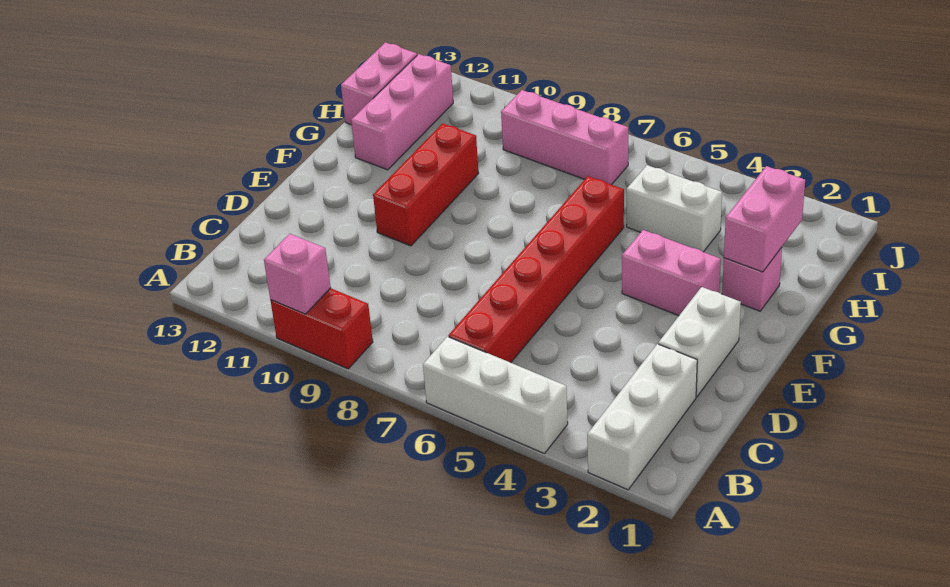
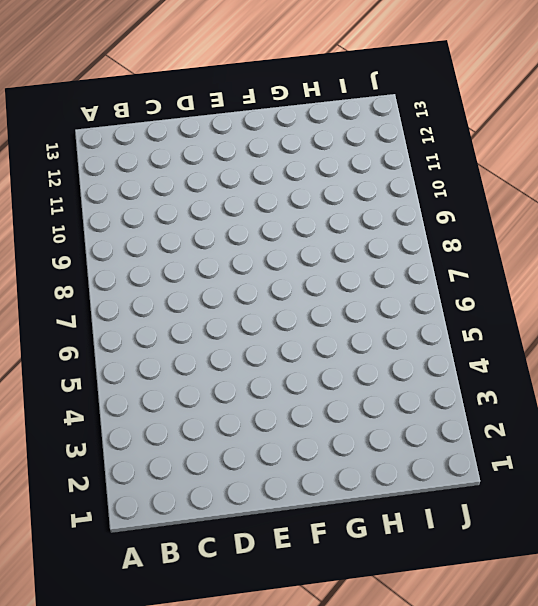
none -> white brick A2:C2 level 1
none -> white brick A4:A6 level 1
none -> red brick A9:A10 level 1

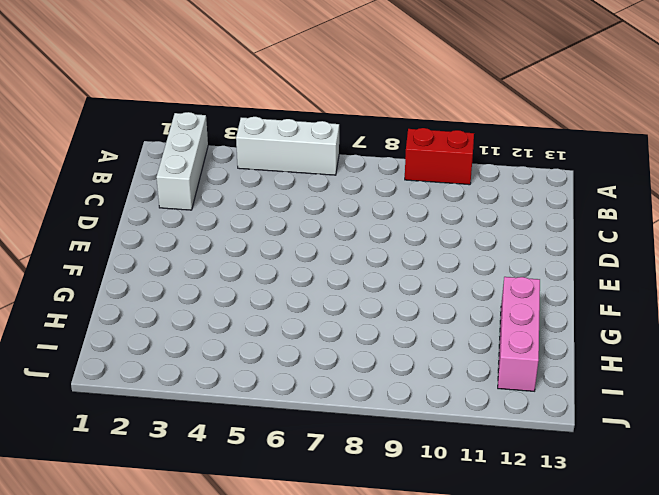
none -> red brick B6:G6 level 1
none -> white brick D2:E2 level 1
none -> red brick E10:G10 level 1

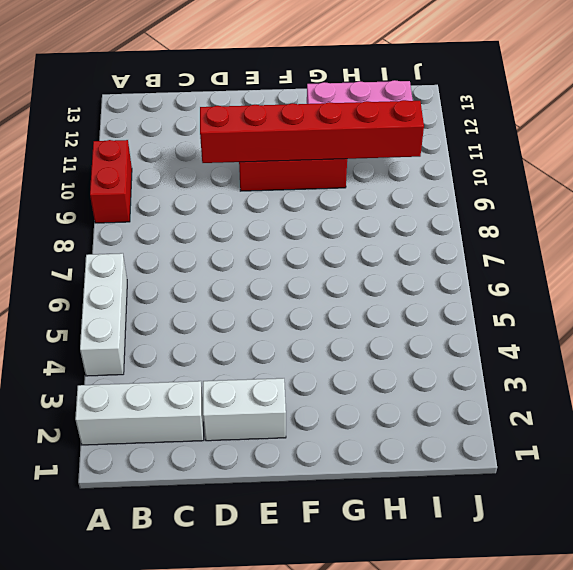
red brick D10:I10 level 2 -> red brick B6:G6 level 1
none -> pink brick F3:F4 level 1
none -> pink brick G2 level 1
none -> white brick H4:H5 level 1

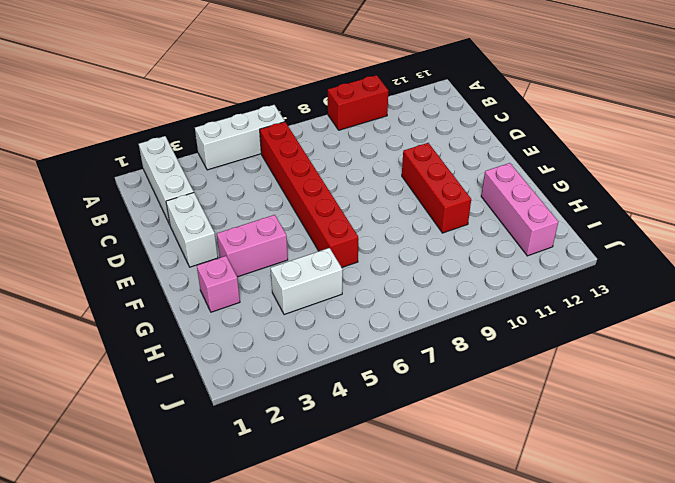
none -> pink brick H13:I13 level 1
none -> pink brick I7:I9 level 1
none -> pink brick A10 level 2

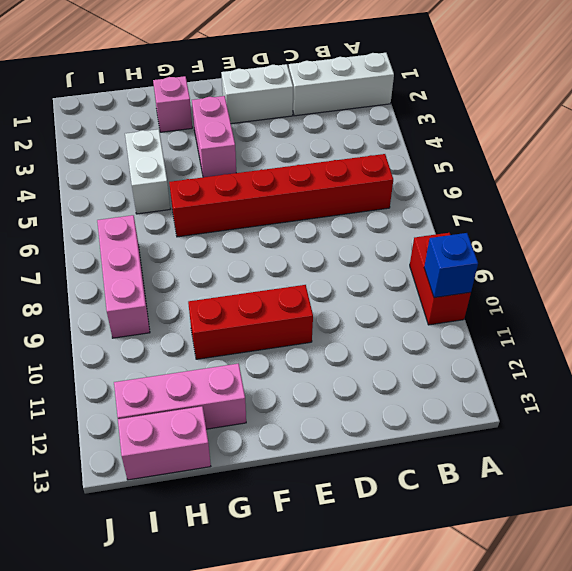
blue brick A10 level 2 -> pink brick A10 level 2
none -> white brick A4:A6 level 1
none -> pink brick G2:H2 level 2

